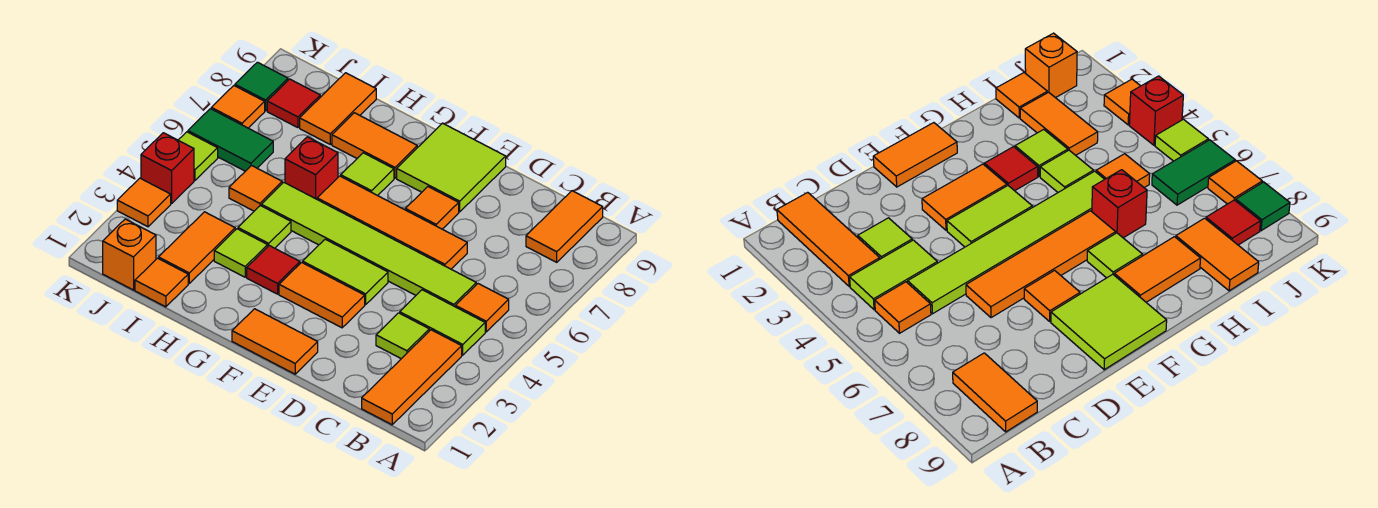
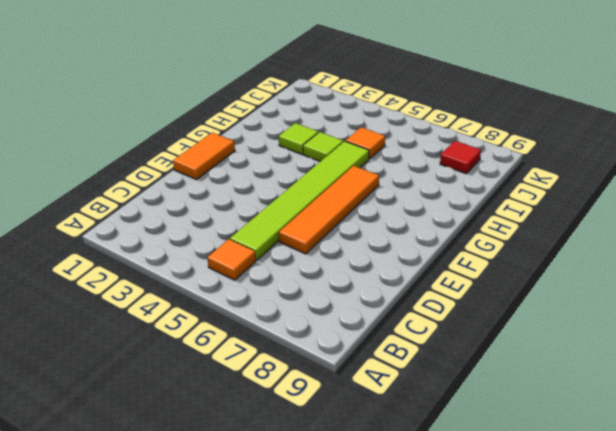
none -> orange tile B1:B3 level 1
none -> lime tile B4:C4 level 1
none -> orange tile B8:B9 level 1
none -> lime tile C3 level 1

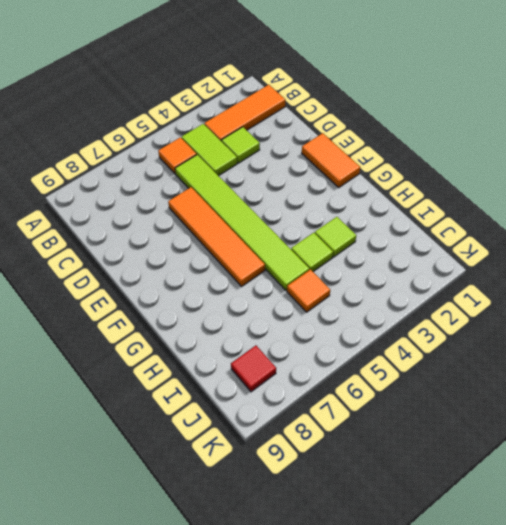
none -> orange tile B8:B9 level 1
none -> orange tile E3:F3 level 1
none -> lime tile E4:F4 level 1
none -> orange tile E7 level 1

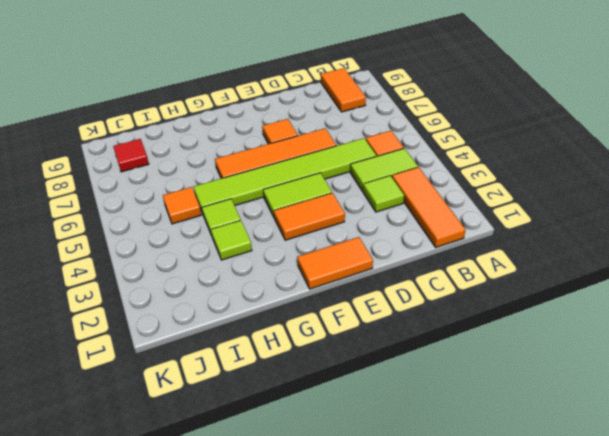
none -> lime tile E8:F9 level 1
none -> red tile G3 level 1
none -> lime tile G7 level 1
none -> orange tile G8:H8 level 1

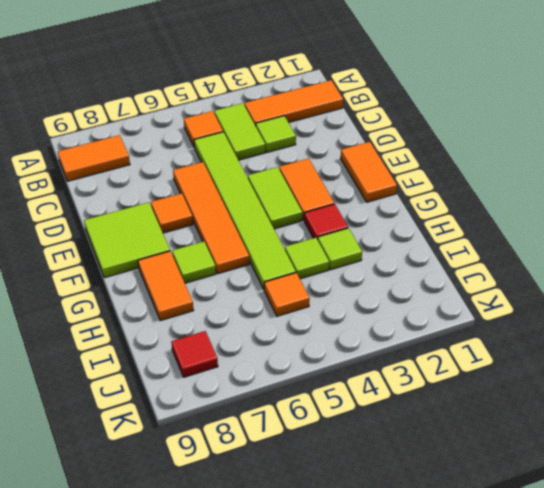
none -> red brick H6 level 1
none -> orange tile I1 level 1
none -> orange tile I2:I3 level 1
none -> orange tile I8:I9 level 1

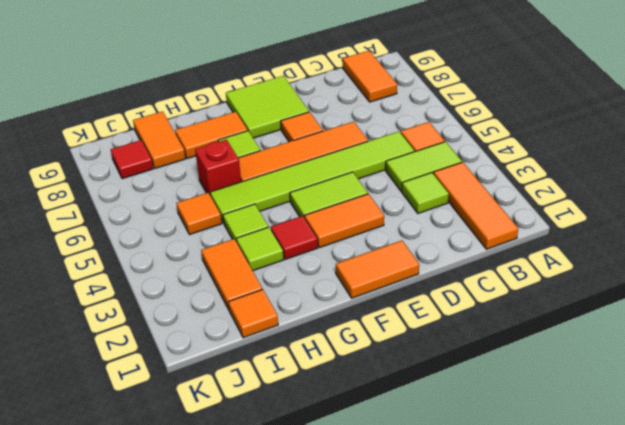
none -> orange brick J1 level 1
none -> green tile J6:K6 level 1
none -> orange tile K3 level 1
none -> red brick K4 level 1

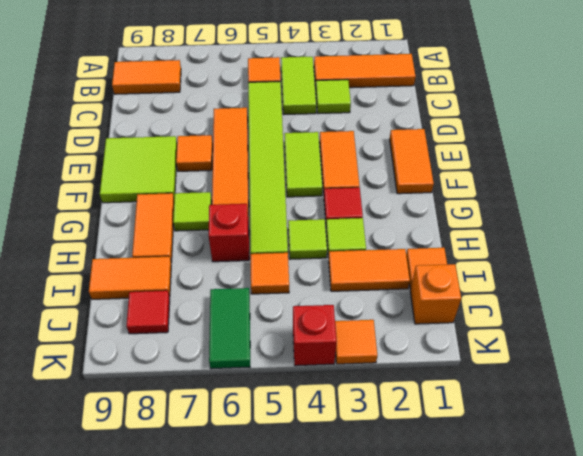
none -> lime tile K5 level 1
none -> orange tile K7 level 1
none -> green tile K8 level 1

